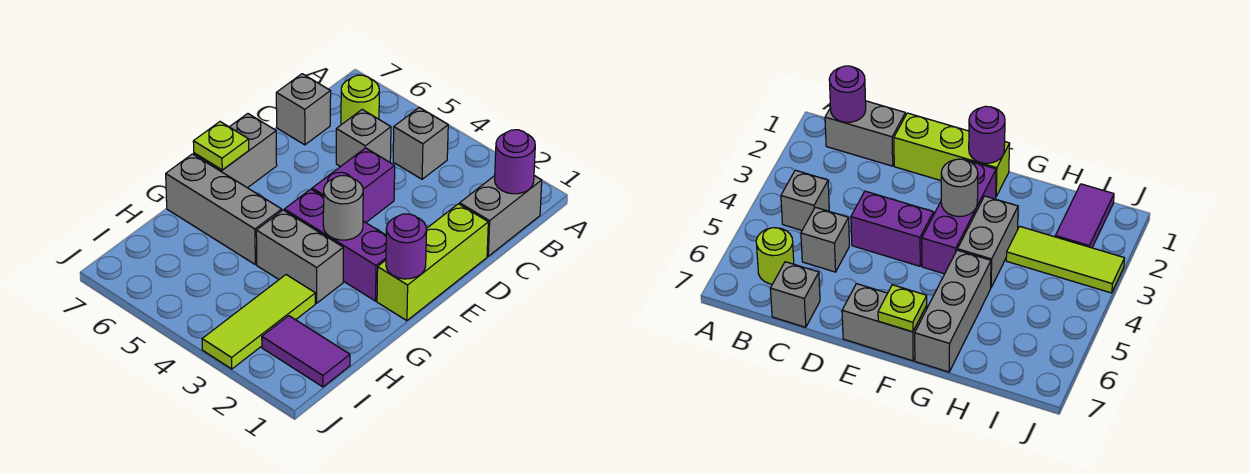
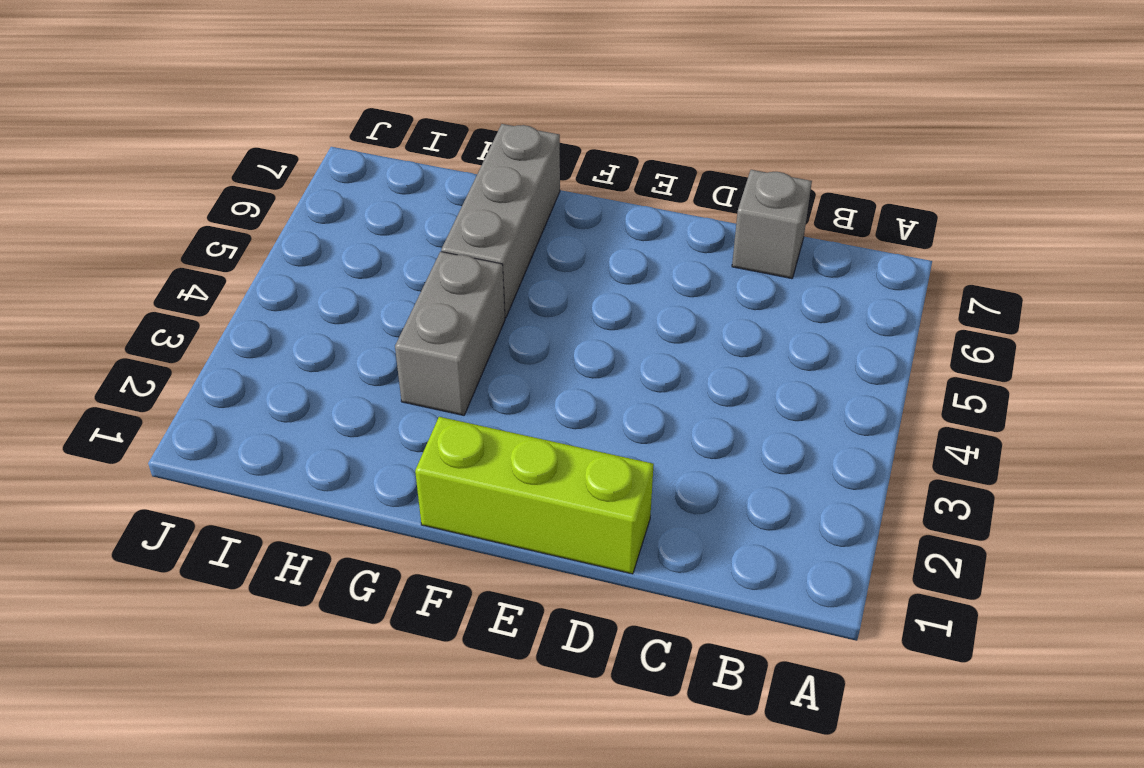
none -> grey brick B1:C1 level 1
none -> grey brick B4 level 1
none -> lime round brick B6 level 1

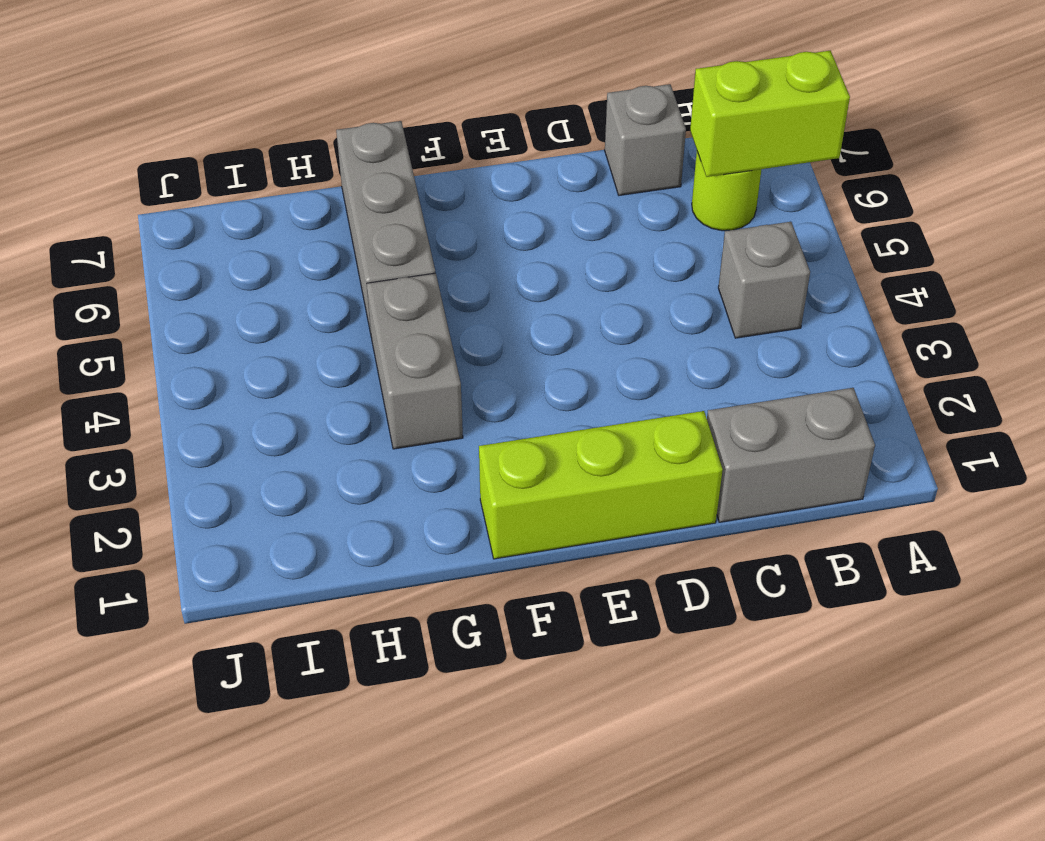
lime brick A6:B6 level 2 -> none
none -> grey brick C5 level 1
none -> purple brick D4:E4 level 1
none -> grey brick E7:F7 level 1

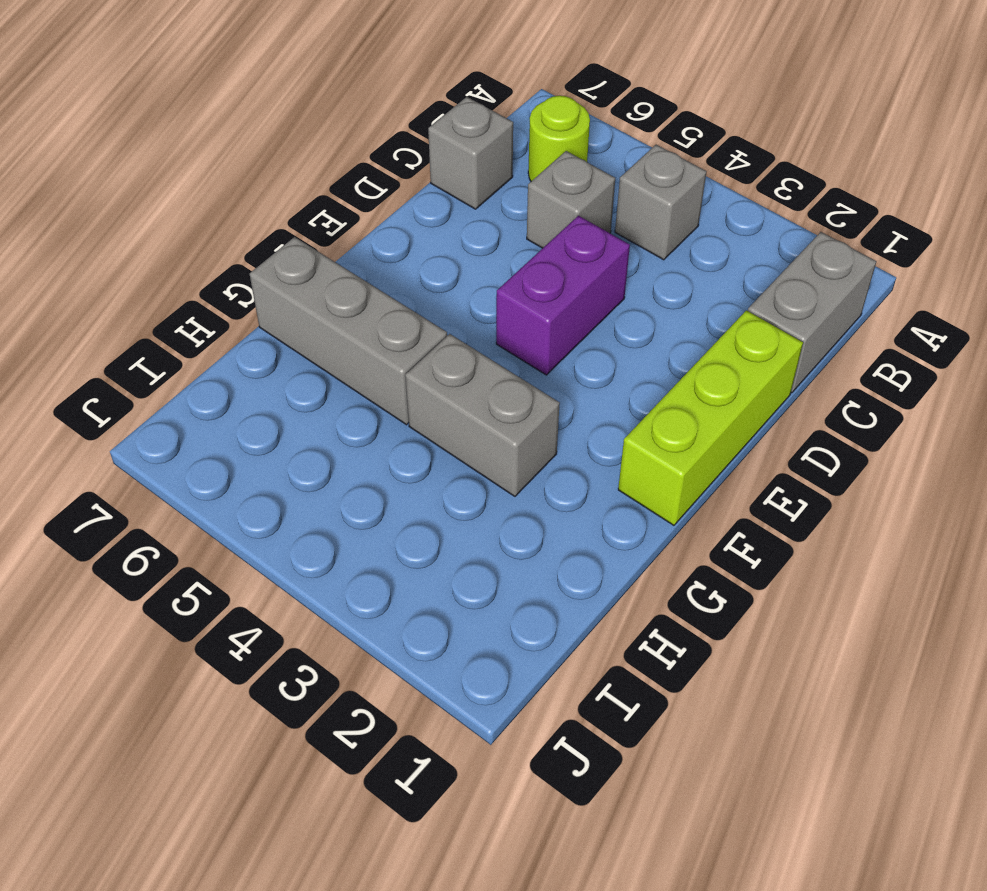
none -> grey brick E7:F7 level 1
none -> purple brick F2:F4 level 1
none -> lime tile H3:J3 level 1

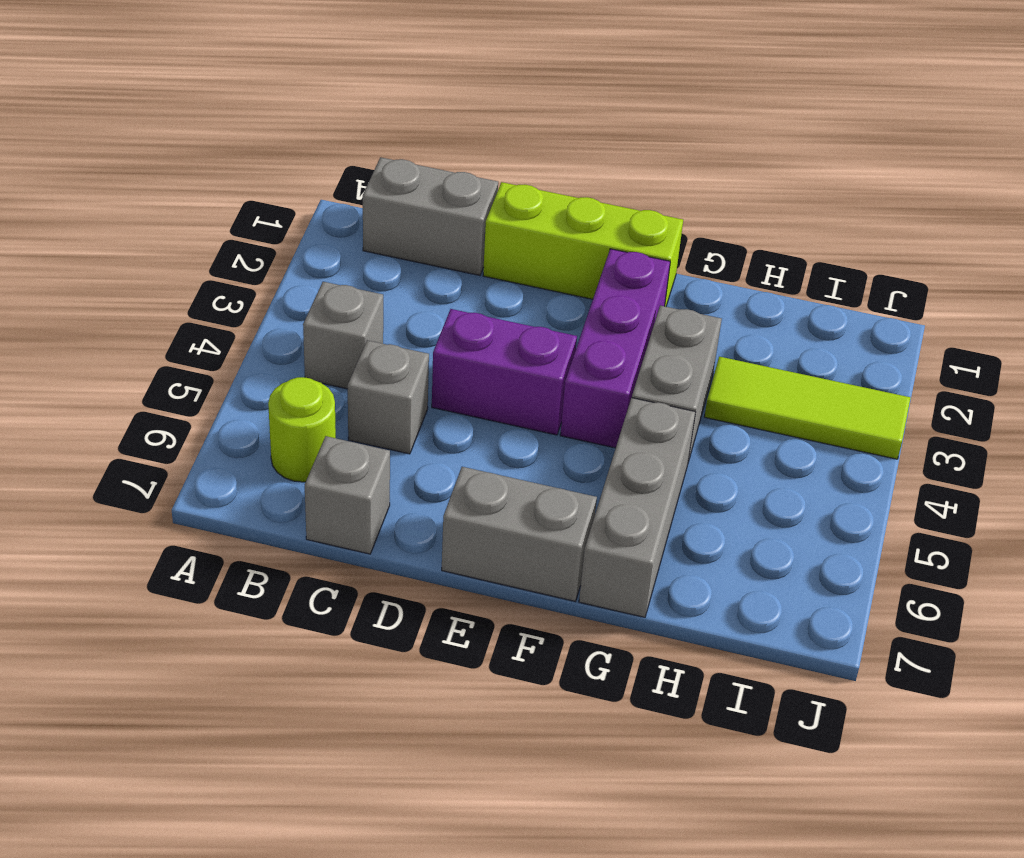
none -> purple tile I1:I2 level 1
none -> purple round brick B1 level 2
none -> purple round brick F1 level 2

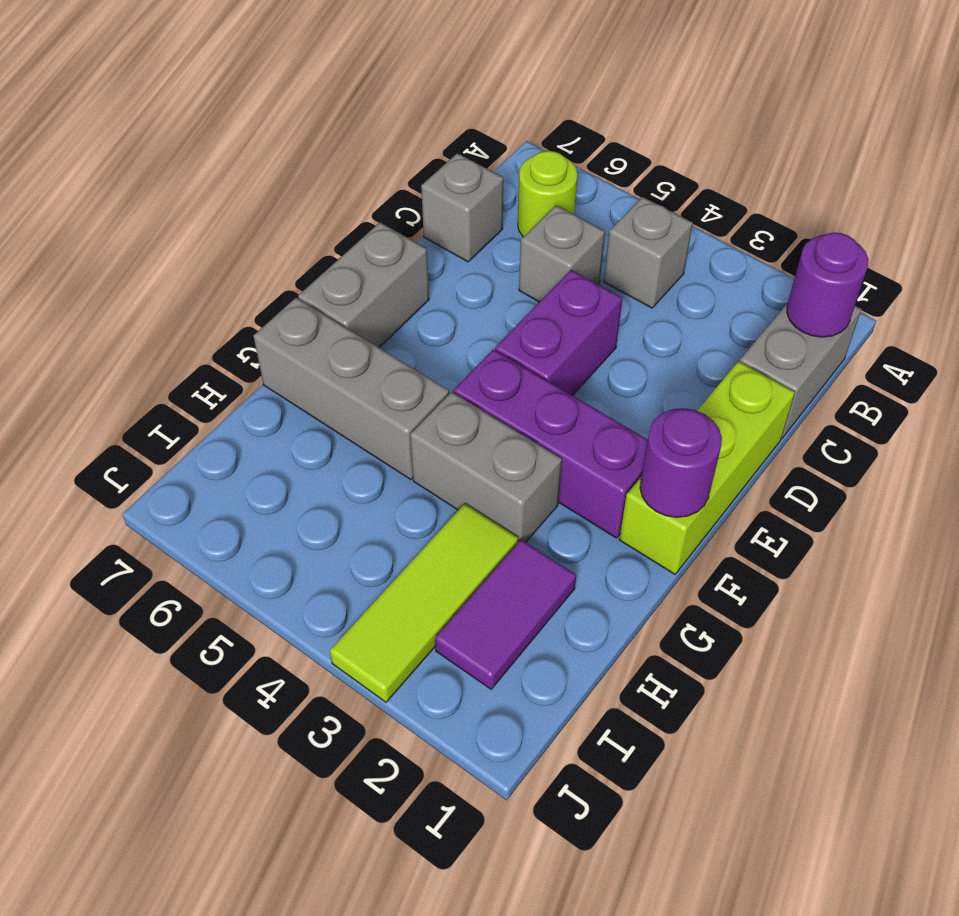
purple tile H2:I2 level 1 -> purple tile I1:I2 level 1
none -> grey round brick F3 level 2
none -> lime plate F7 level 2

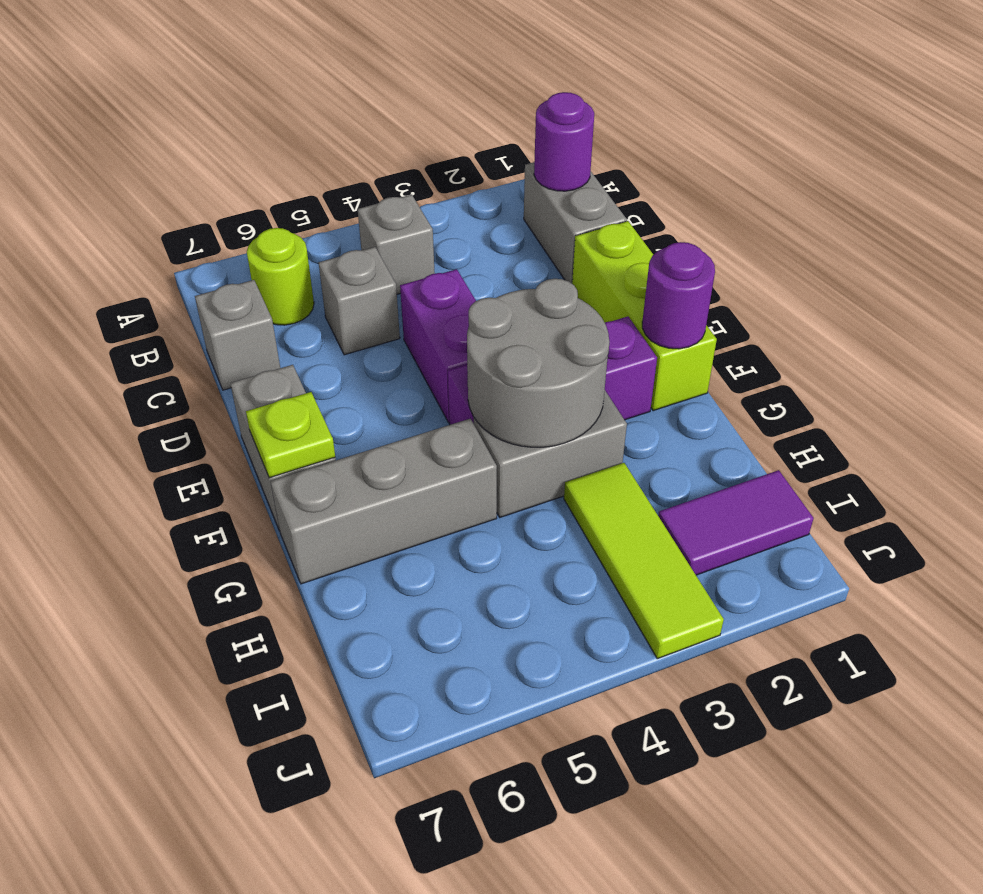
grey round brick F3:G4 level 2 -> grey round brick F3 level 2

